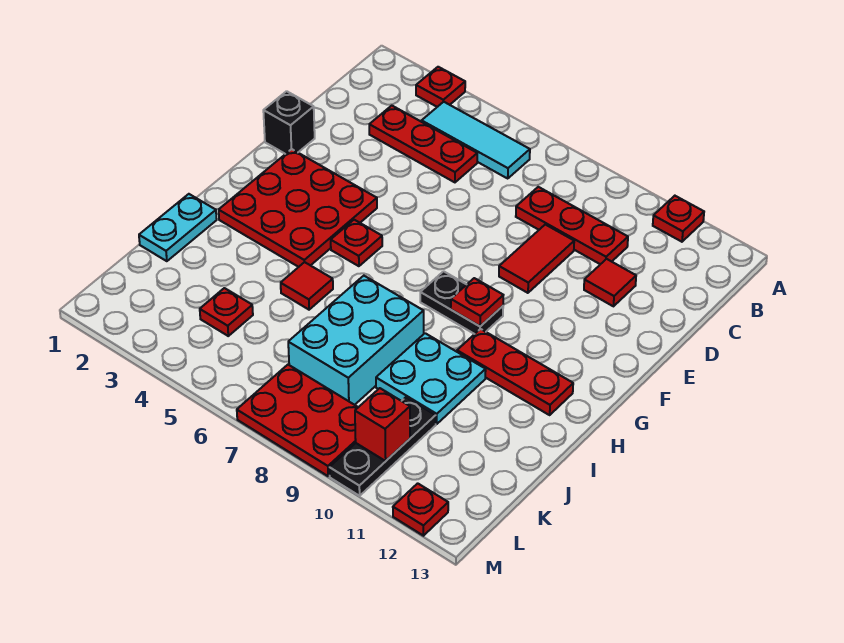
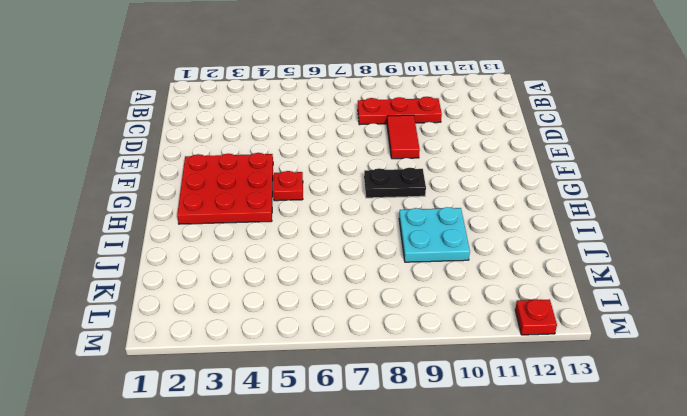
none -> red plate A3 level 1
none -> red plate A11 level 1
none -> cyan tile B4:B6 level 1

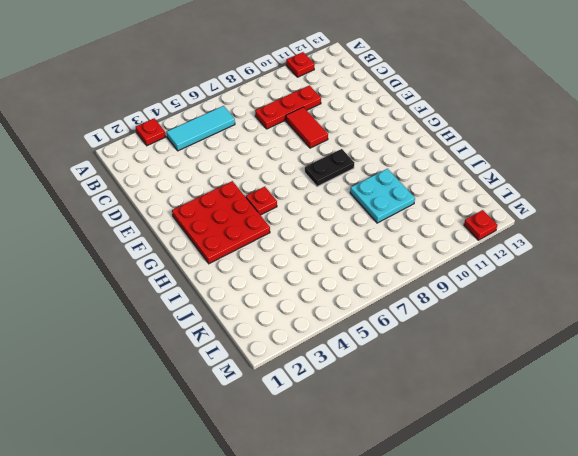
none -> red plate C3:C5 level 1
none -> red tile D11 level 1
none -> black brick E1 level 1

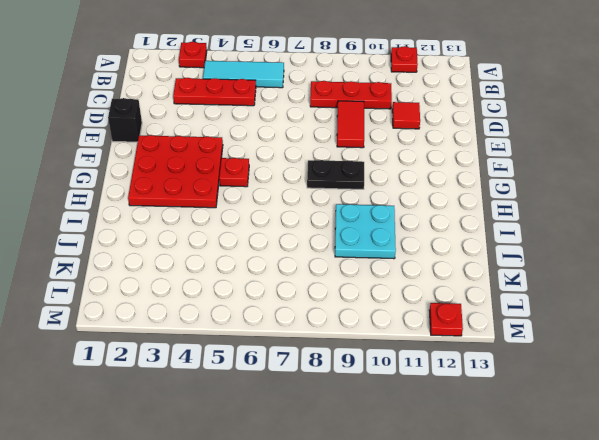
none -> red plate H10:H12 level 1
none -> cyan plate I1:J1 level 1
none -> red tile I5 level 1

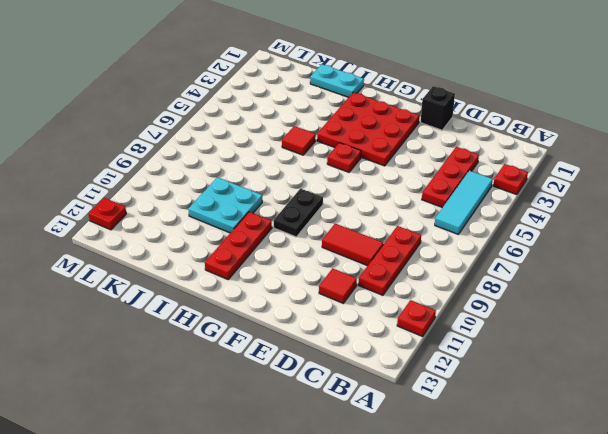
none -> cyan brick I7:K8 level 1
none -> red plate K4 level 1
none -> black plate K10:M10 level 1

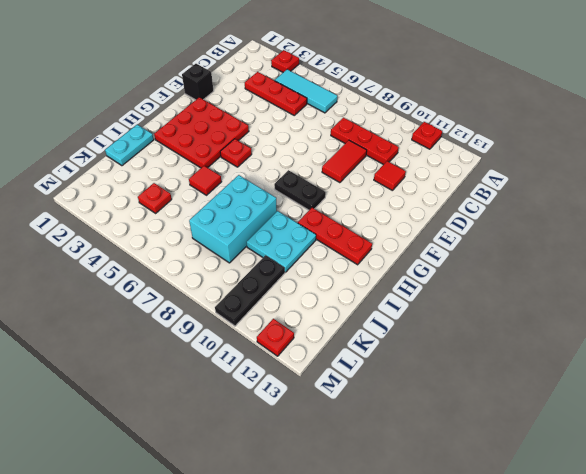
none -> red plate L7:M9 level 1
none -> red plate G9 level 2
none -> red brick L10 level 2

